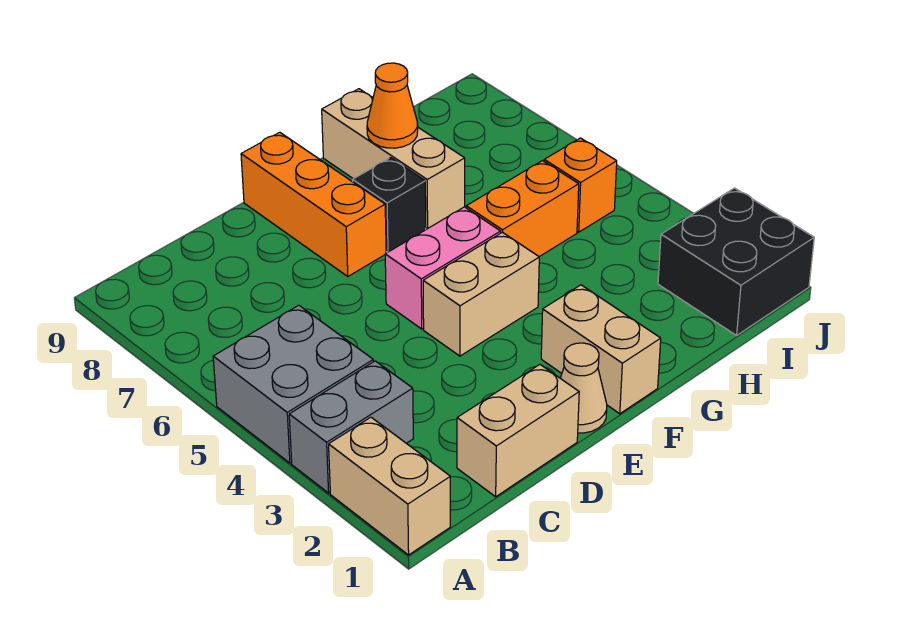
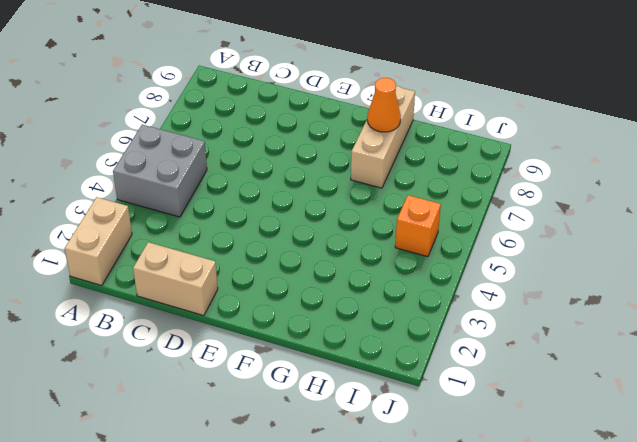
none -> grey brick A3:B3 level 1
none -> tan cone E1 level 1
none -> tan brick E4:F4 level 1

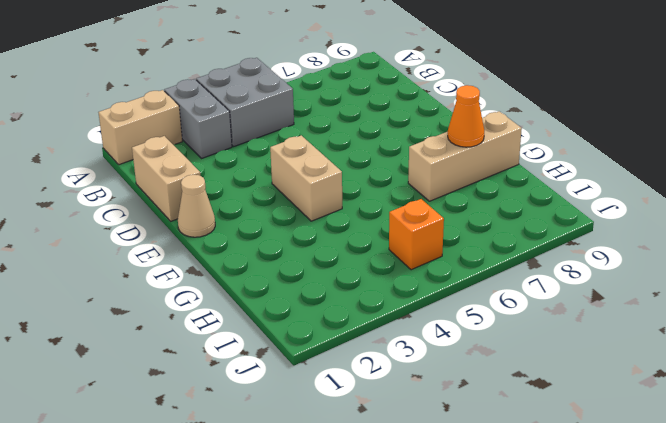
none -> pink brick E5:F5 level 1
none -> orange brick E7:E9 level 1
none -> tan brick F1:F2 level 1

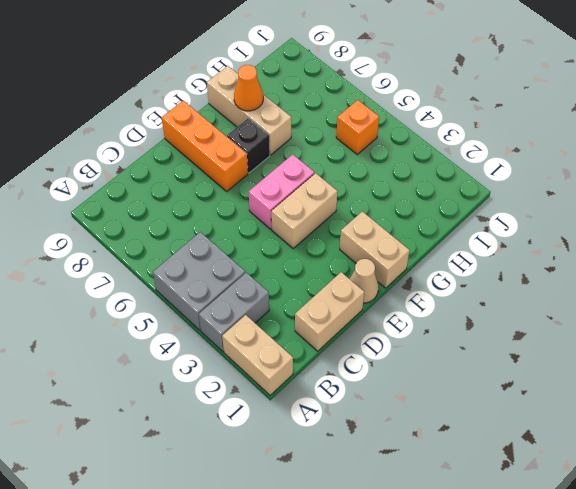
none -> orange brick G5:H5 level 1
none -> black brick I1:J2 level 1

